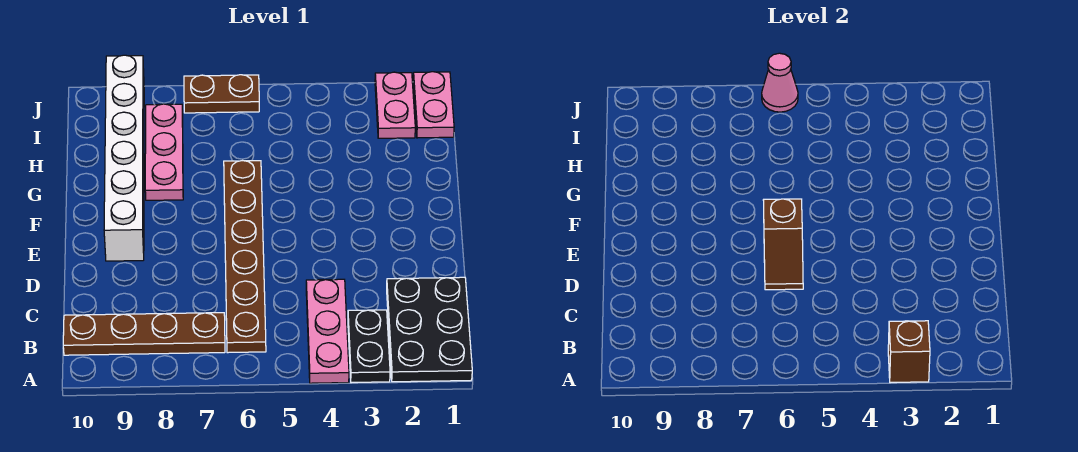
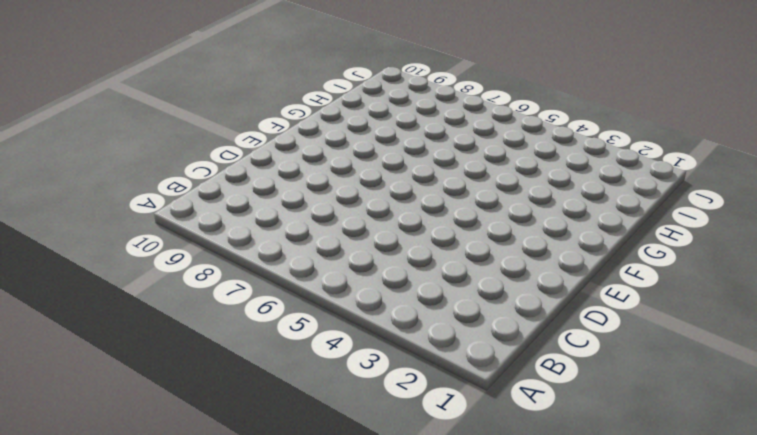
none -> black plate A1:C2 level 1
none -> black plate A3:B3 level 1
none -> pink plate A4:C4 level 1

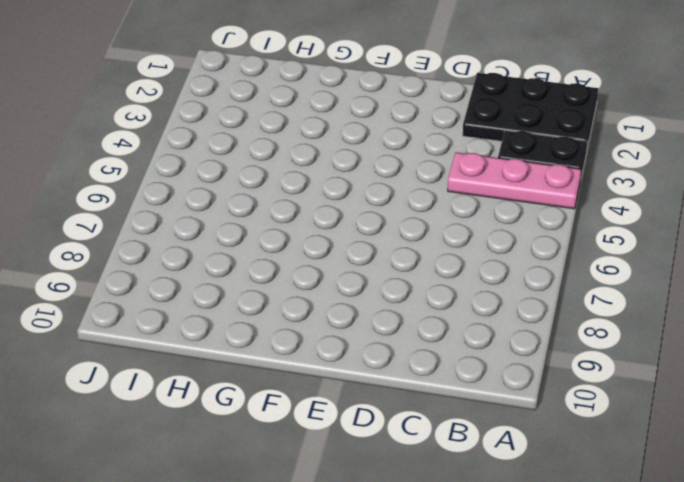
none -> brown plate B6:G6 level 1
none -> brown plate B7:B10 level 1
none -> white brick E9:J9 level 1

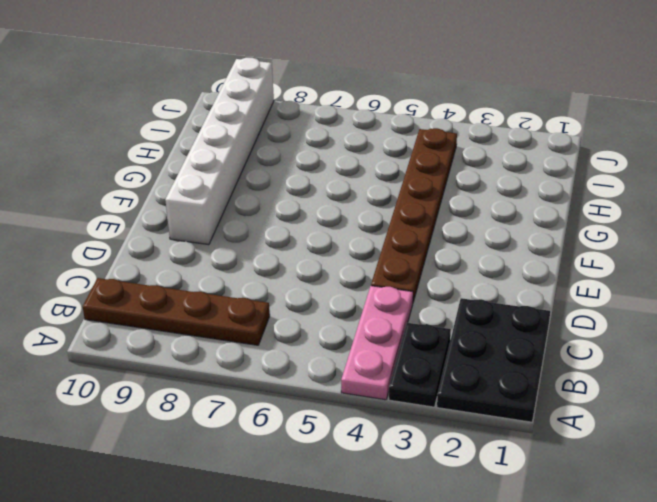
brown plate D4:I4 level 1 -> brown plate B6:G6 level 1
none -> pink plate G8:I8 level 1
none -> pink plate I1:J1 level 1
none -> pink plate I2:J2 level 1

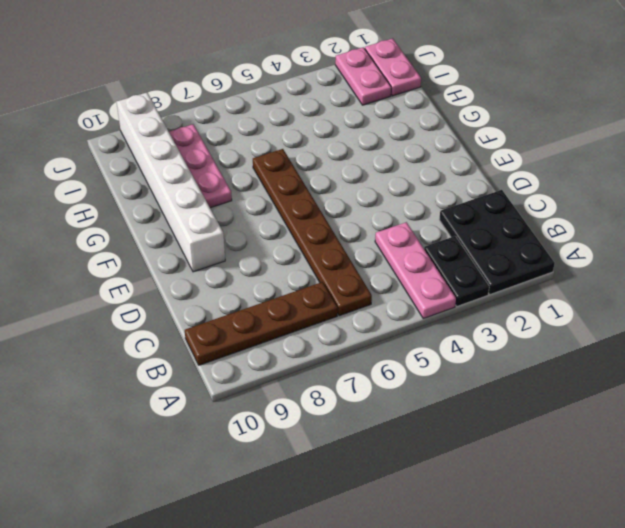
none -> brown plate J6:J7 level 1
none -> brown brick A3 level 2
none -> brown slope D6:E6 level 2 top E

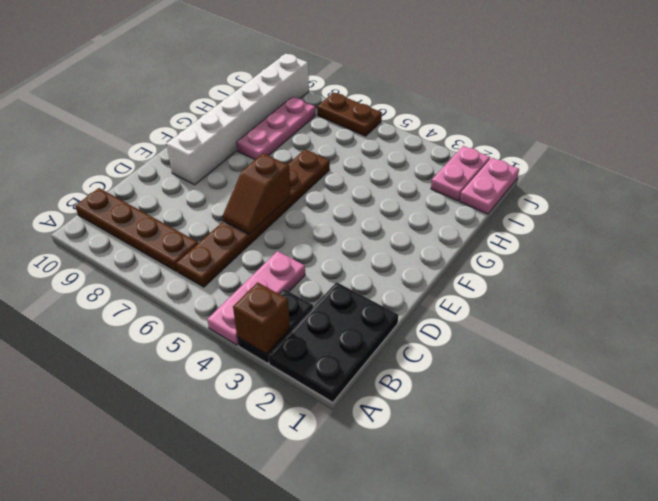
none -> pink cone J6 level 2

